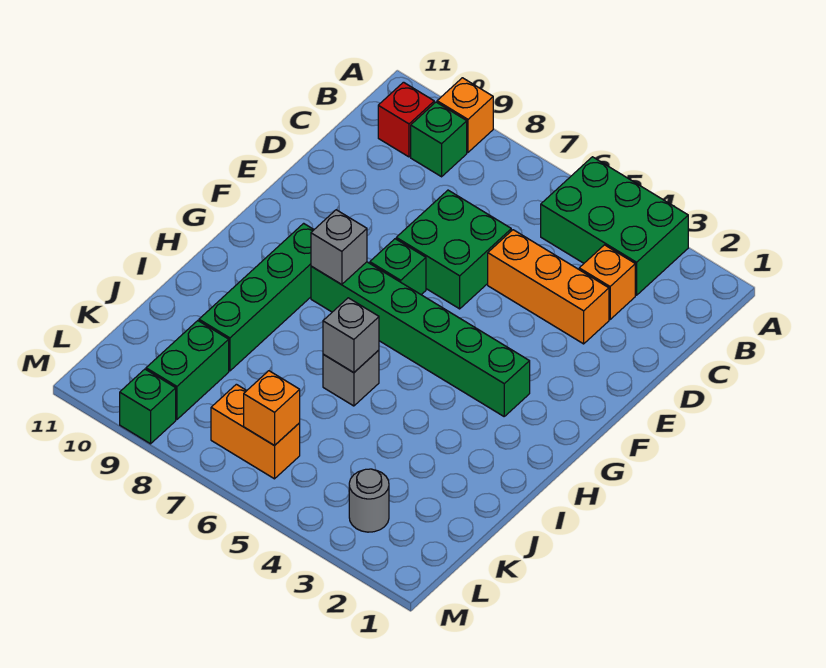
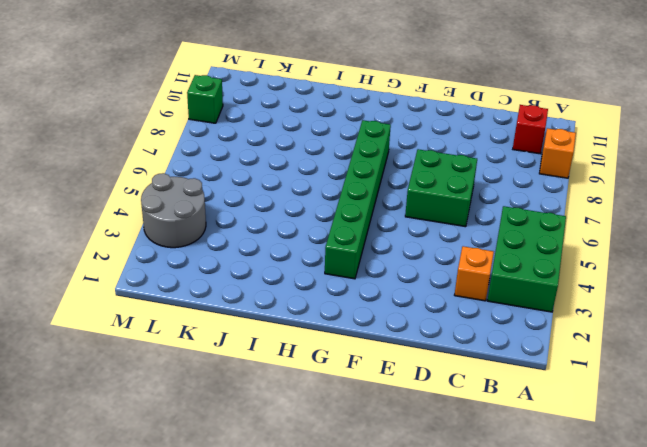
grey round brick L3:M4 level 1 -> grey round brick L3 level 1
none -> green brick B9 level 1
none -> orange brick D3:D5 level 1
none -> green brick F7 level 1

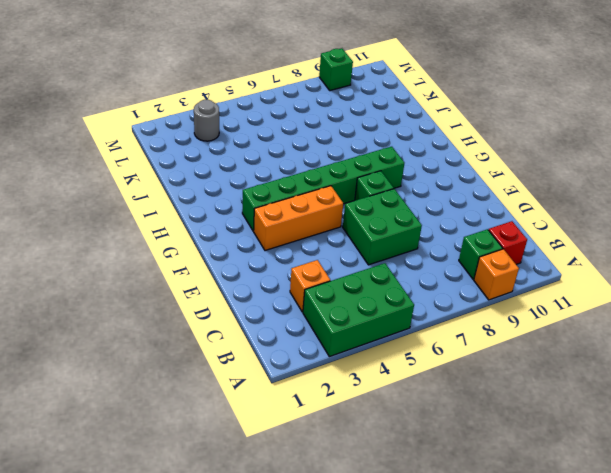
orange brick F3:F5 level 1 -> orange brick D3:D5 level 1
none -> green brick G9:J9 level 1
none -> grey brick I6 level 1
none -> green brick K9:L9 level 1

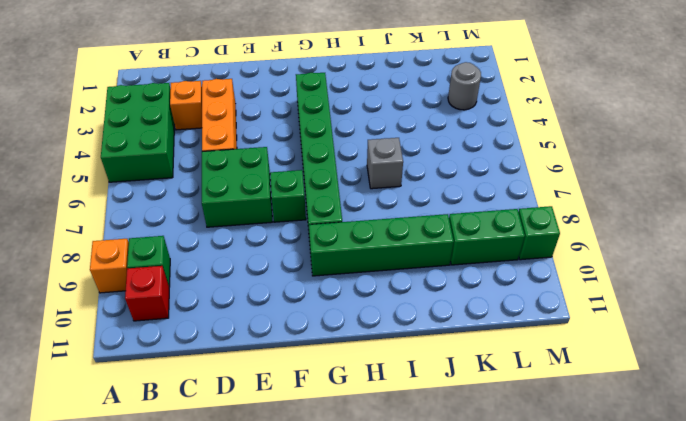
none -> orange brick L6:L7 level 1
none -> grey brick G8 level 2
none -> grey brick I6 level 2

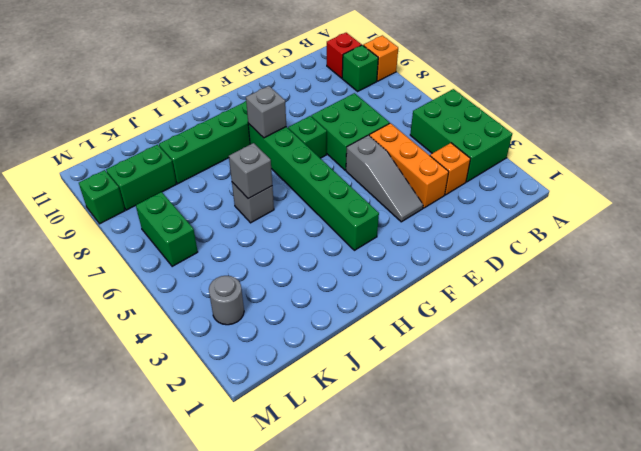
grey slope E3:E5 level 1 top 5 -> none
green brick L6:L7 level 1 -> orange brick L6:L7 level 1
none -> orange brick L6 level 2

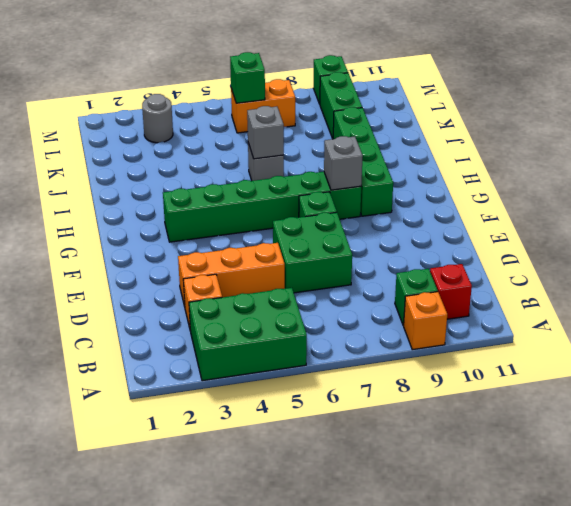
green brick L6 level 2 -> orange brick L6 level 2

